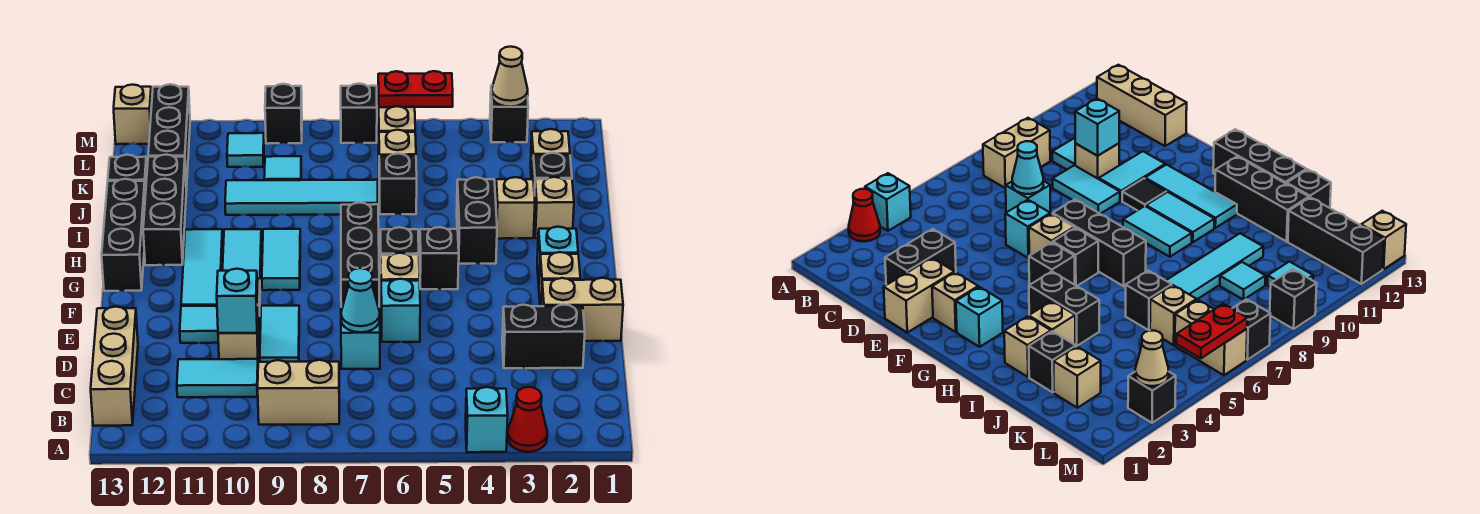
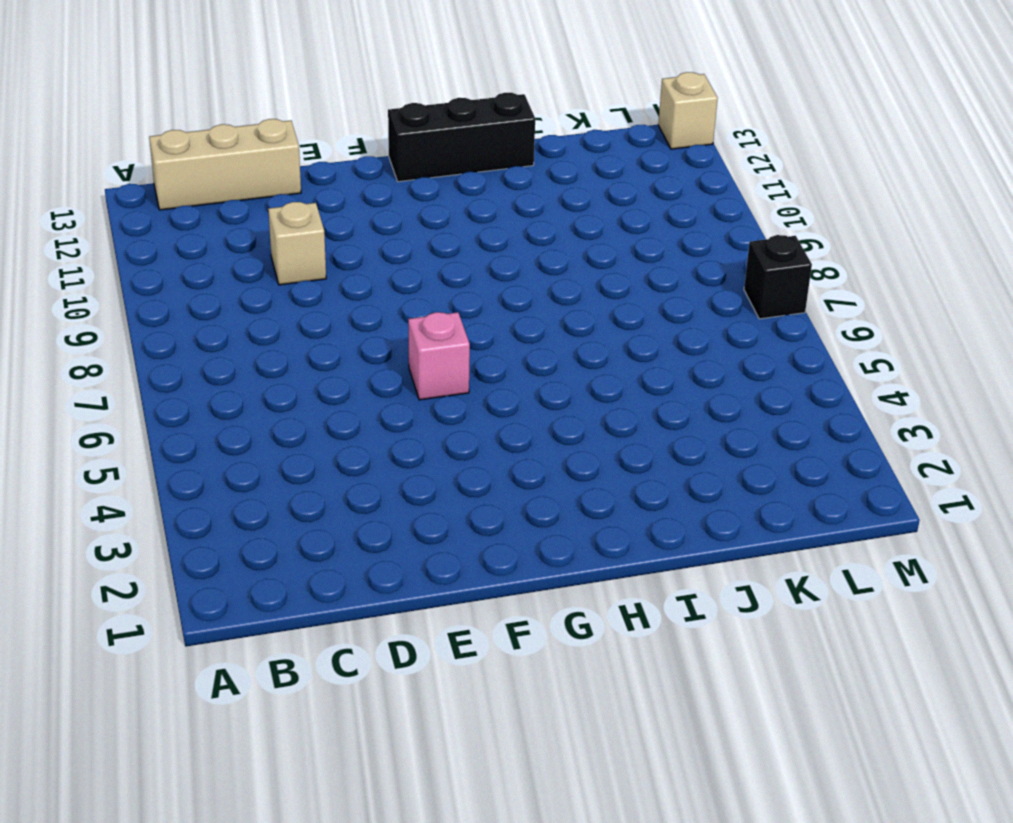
pink brick F6 level 1 -> tan brick F6 level 1
none -> red cone A3 level 1
none -> cyan brick A4 level 1
none -> tan brick B8:B9 level 1
none -> cyan tile C10:C11 level 1

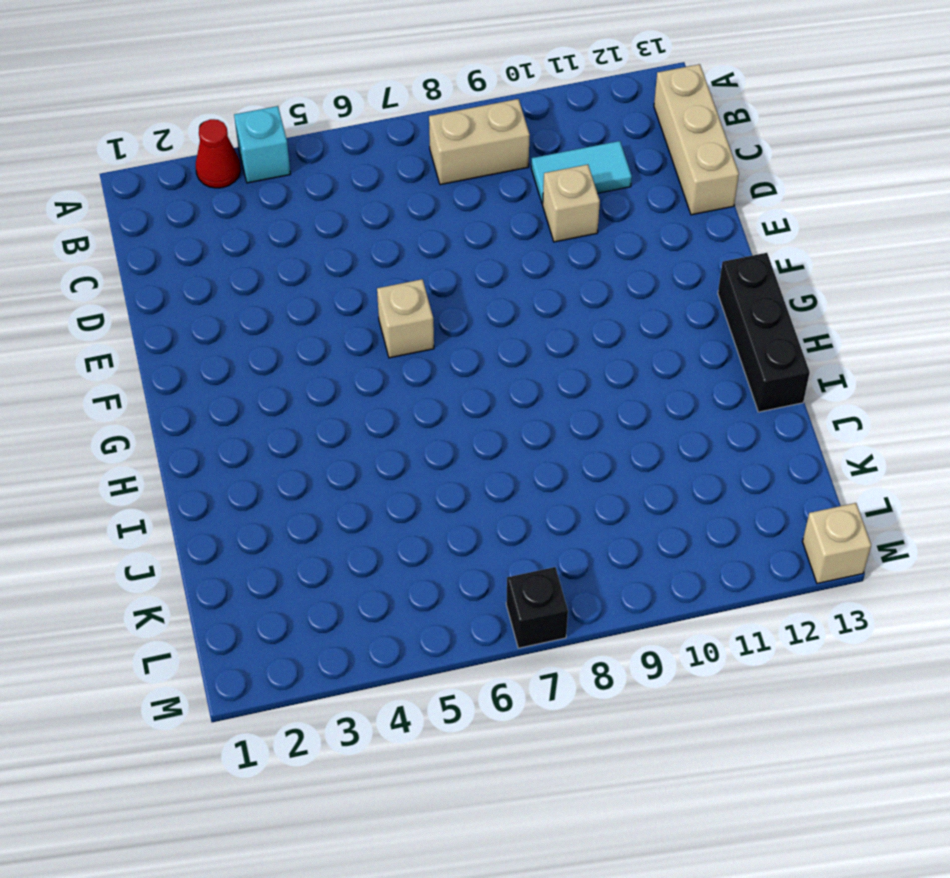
none -> black brick D2:D3 level 1
none -> cyan brick D7 level 1
none -> cyan tile D9:E9 level 1
none -> tan brick E1:E2 level 1

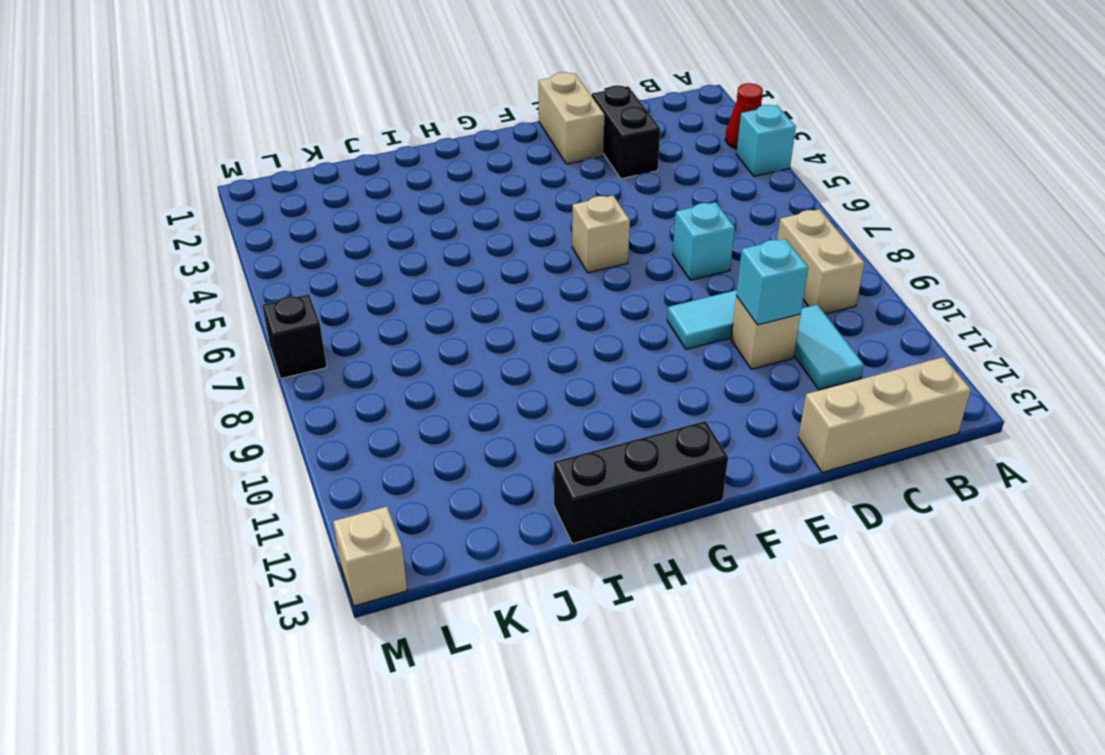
none -> cyan brick E6 level 1
none -> cyan tile E10:E11 level 1
none -> tan brick F2 level 1
none -> black brick F7:H7 level 1

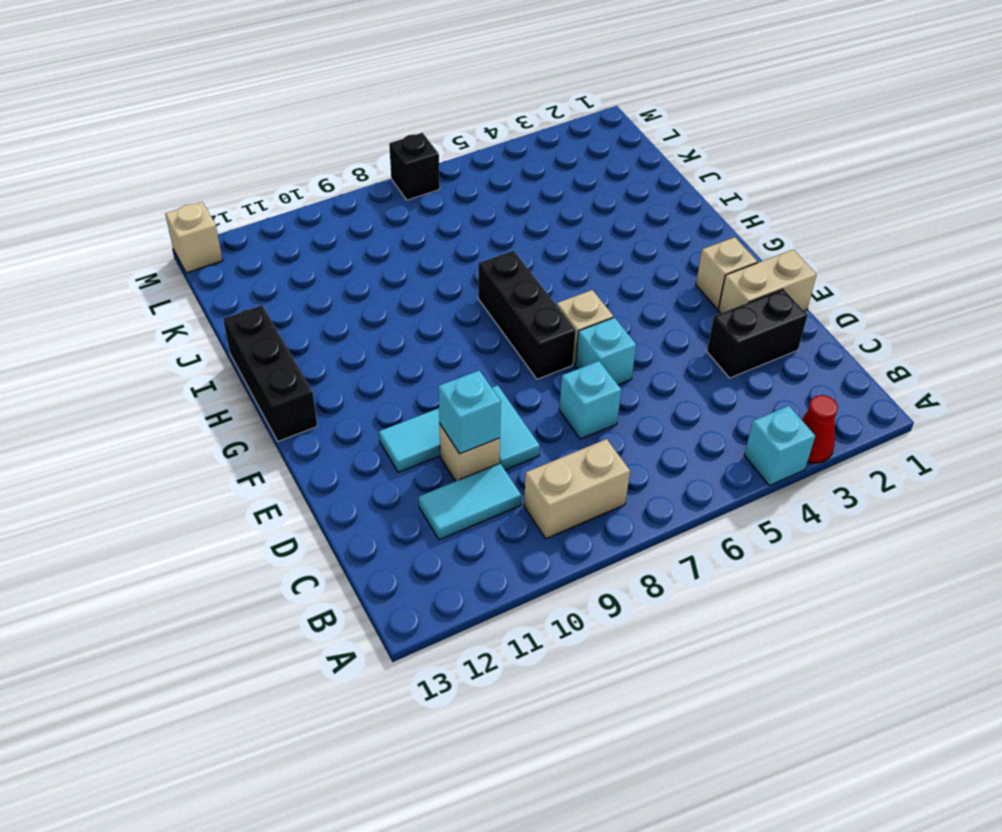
none -> tan brick B13:D13 level 1
none -> black tile F10 level 1
none -> cyan tile F11:H11 level 1
none -> cyan brick G2 level 1

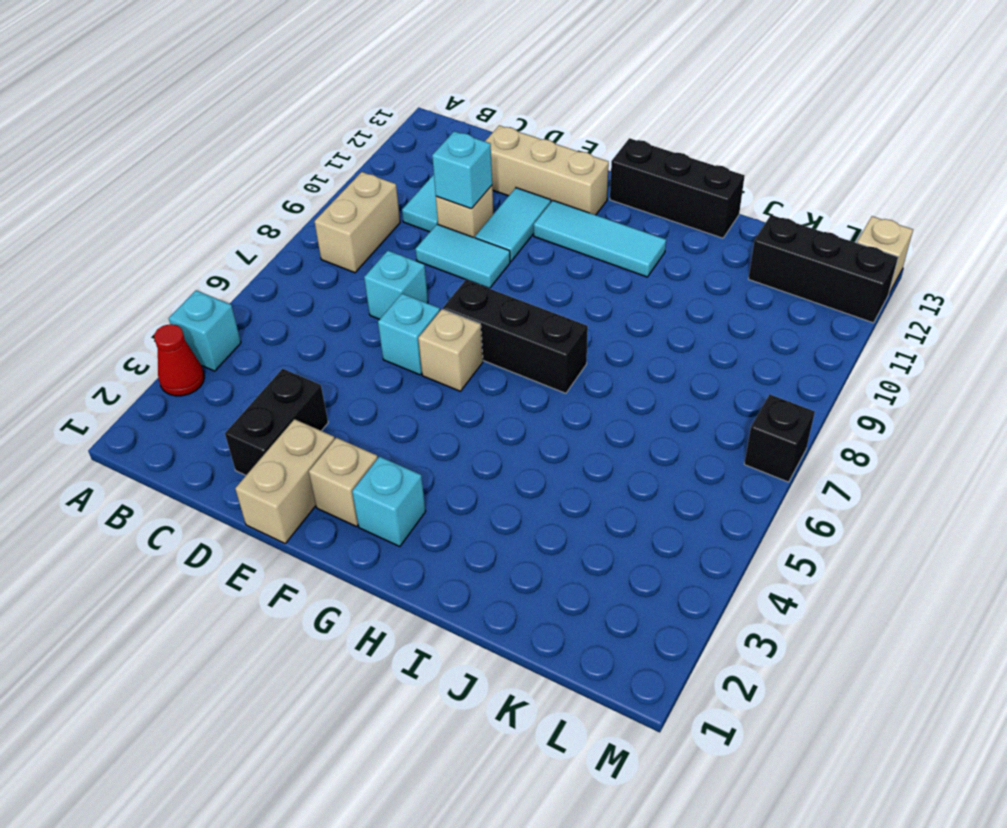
tan brick D12:F12 level 1 -> tan brick B13:D13 level 1
none -> black tile F10 level 1
none -> black brick G5 level 1
none -> black brick G6 level 1
none -> cyan tile G9:H9 level 1

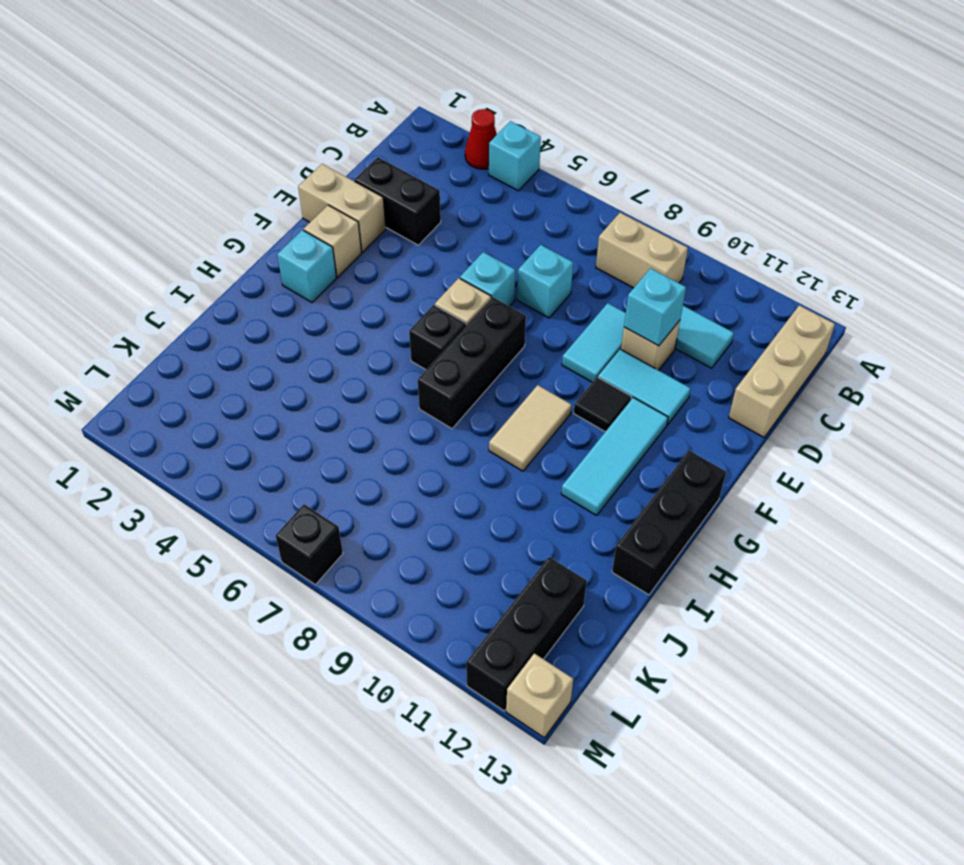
tan tile G9:H9 level 1 -> cyan tile G9:H9 level 1
none -> black brick G5 level 1
none -> cyan tile G10:H10 level 1
none -> black brick H4:I4 level 1
none -> black brick H12:J12 level 1

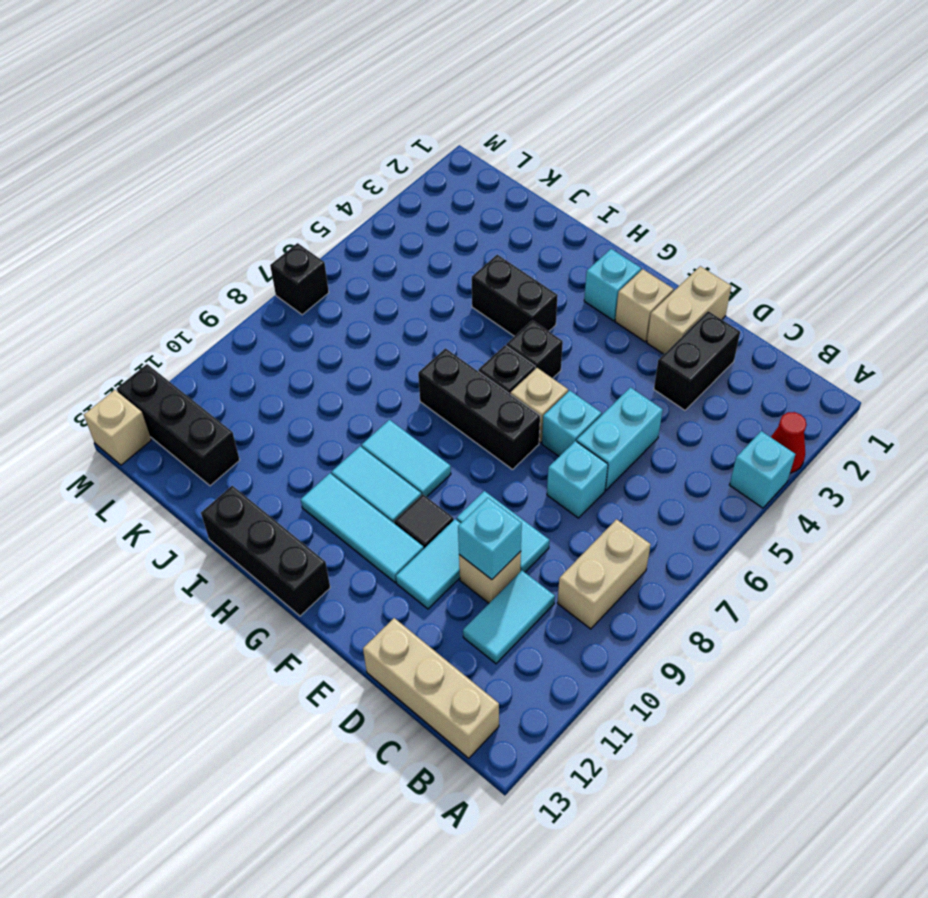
cyan brick D5:D6 level 1 -> none
none -> black brick H12:J12 level 1
none -> tan brick I2 level 1
none -> tan brick I3 level 1
none -> black brick J2 level 1

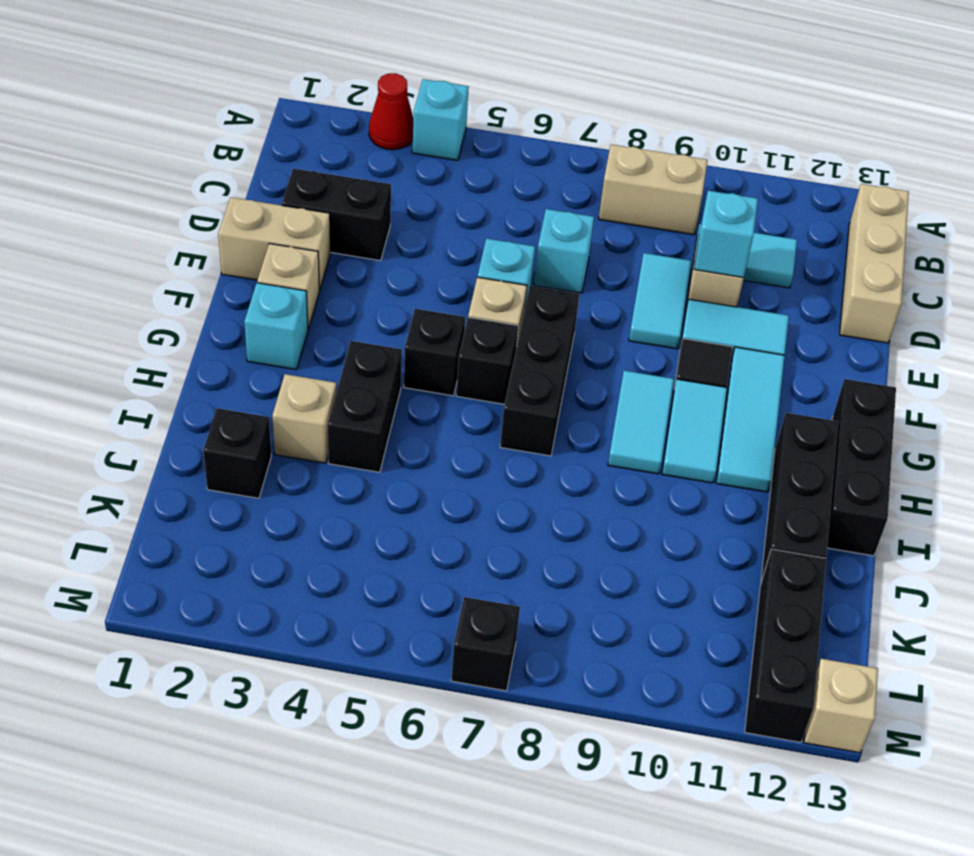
none -> tan brick I2 level 1
none -> black brick J6 level 1
none -> cyan tile J7:J10 level 1
none -> black brick J13 level 1

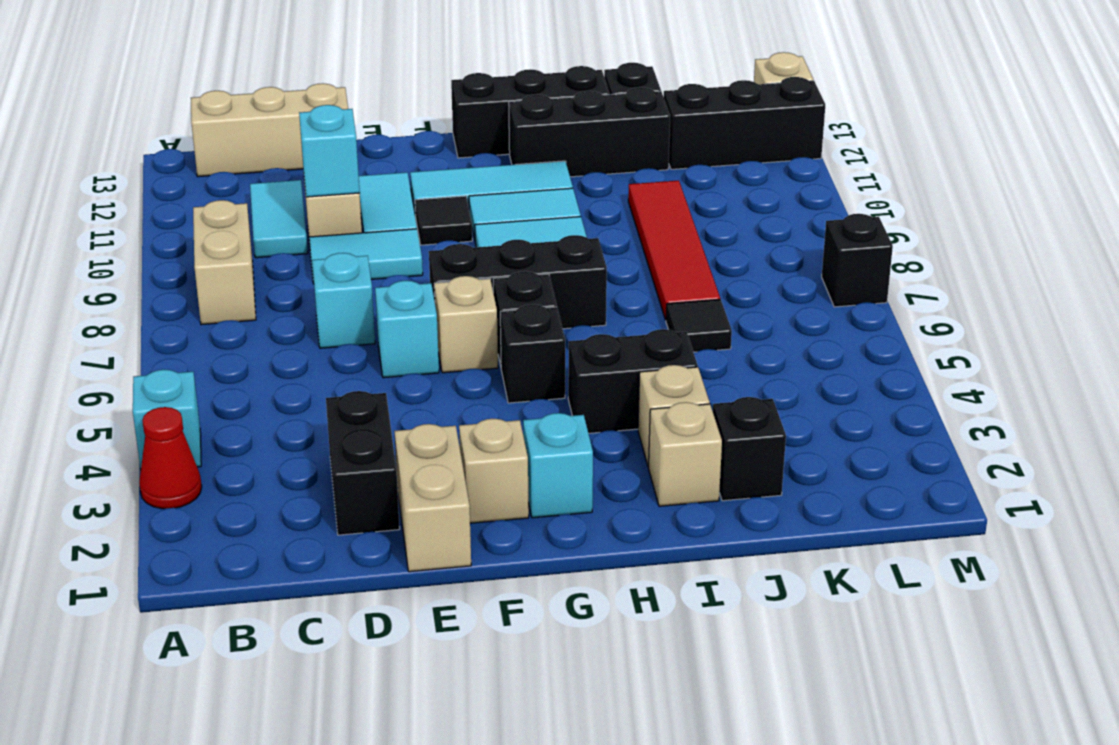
black tile J6 level 1 -> black brick J6 level 1
red tile J7:J10 level 1 -> cyan tile J7:J10 level 1
none -> tan brick K2 level 1
none -> tan brick K6 level 1
none -> cyan tile K9 level 1
none -> tan brick L6:M6 level 1

